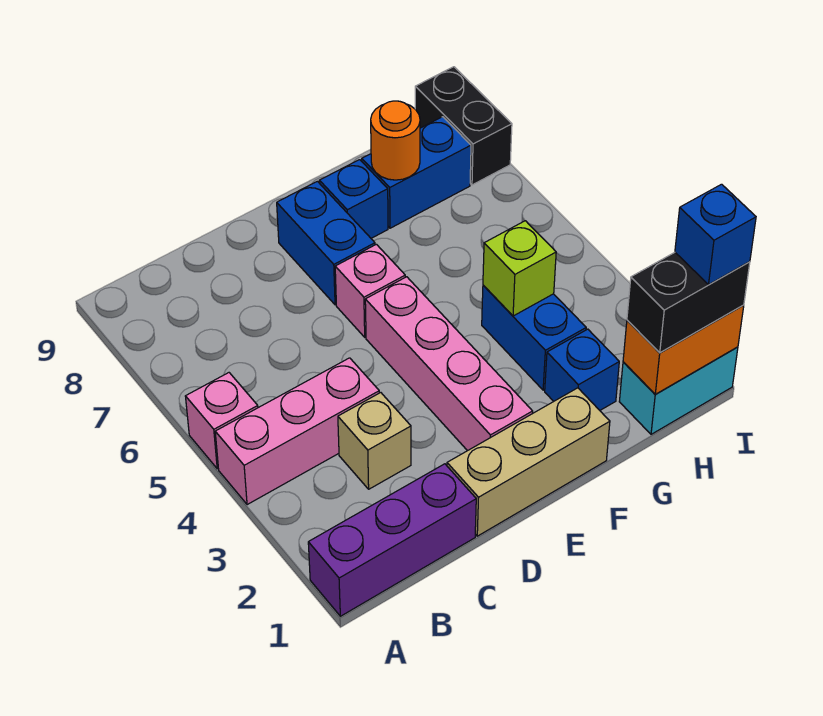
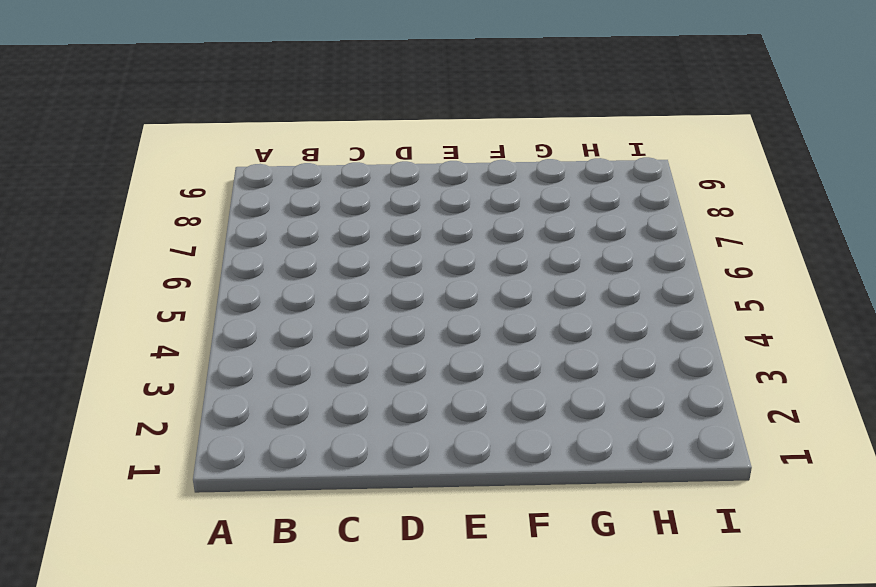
none -> purple brick A1:C1 level 1
none -> pink brick A4:C4 level 1
none -> pink brick A5 level 1

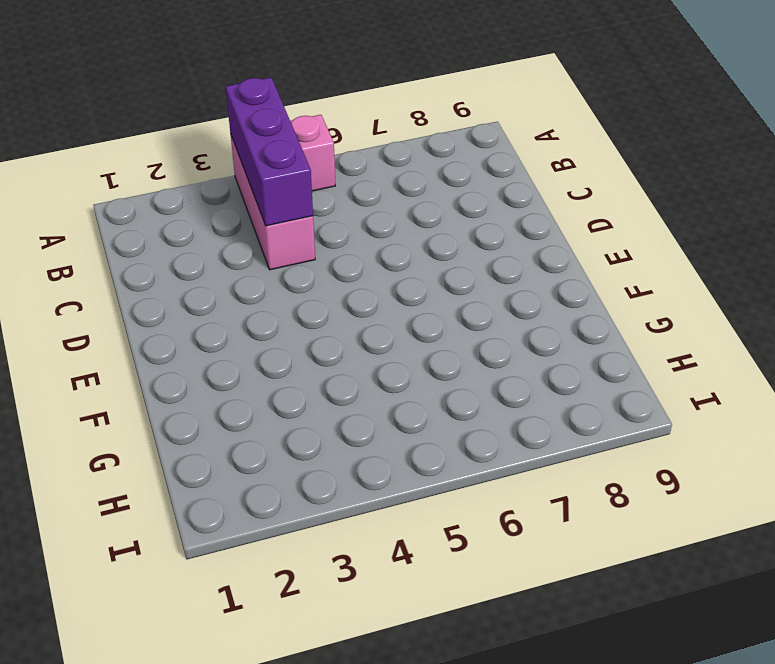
purple brick A4:C4 level 2 -> purple brick A1:C1 level 1
none -> tan brick C3 level 1
none -> tan brick D1:F1 level 1
none -> pink brick E2:E5 level 1

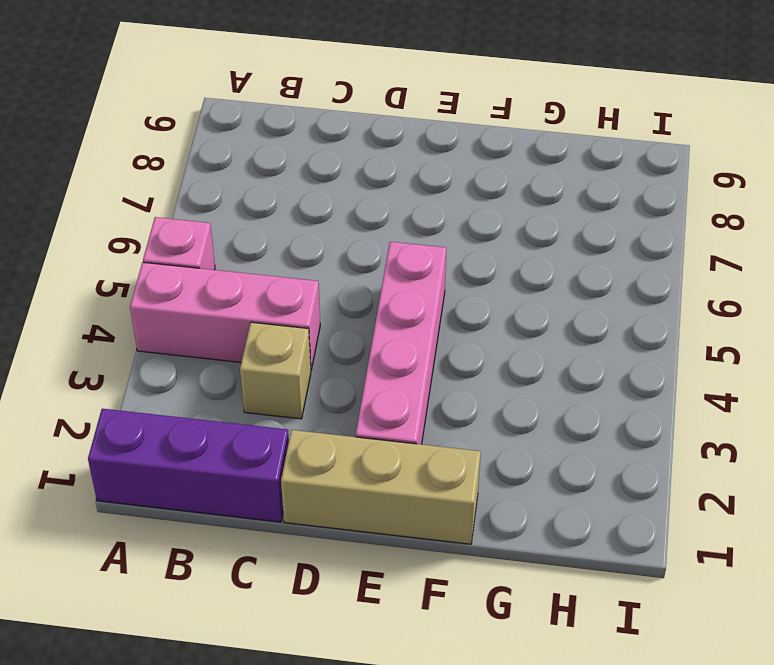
none -> pink brick E6 level 1
none -> blue brick E7:E8 level 1
none -> blue brick F8 level 1

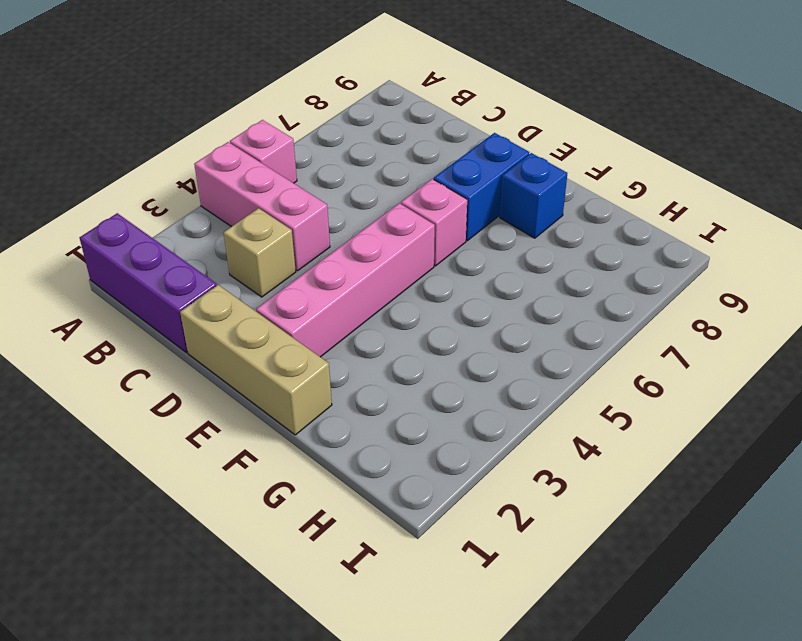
none -> blue brick G2 level 1
none -> blue brick G3:G4 level 1
none -> blue brick G8:H8 level 1

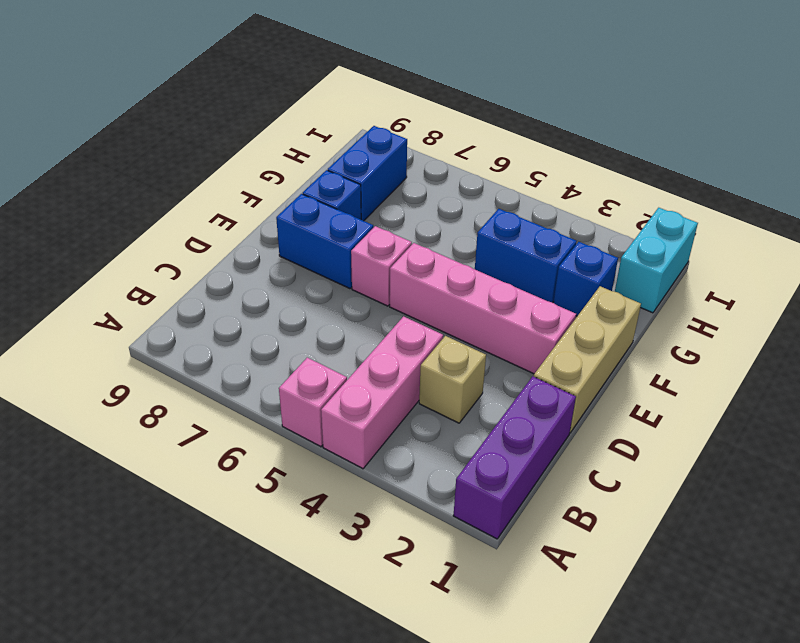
none -> black brick I8:I9 level 1
none -> lime brick G4 level 2
none -> orange round brick G8 level 2

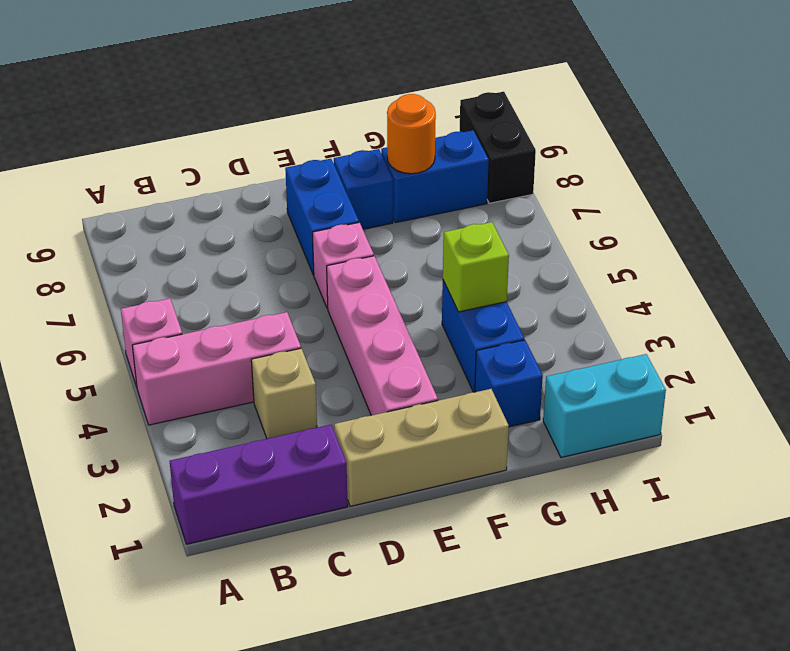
none -> orange brick H1:I1 level 2
none -> black brick H1:I1 level 3
none -> blue brick I1 level 4

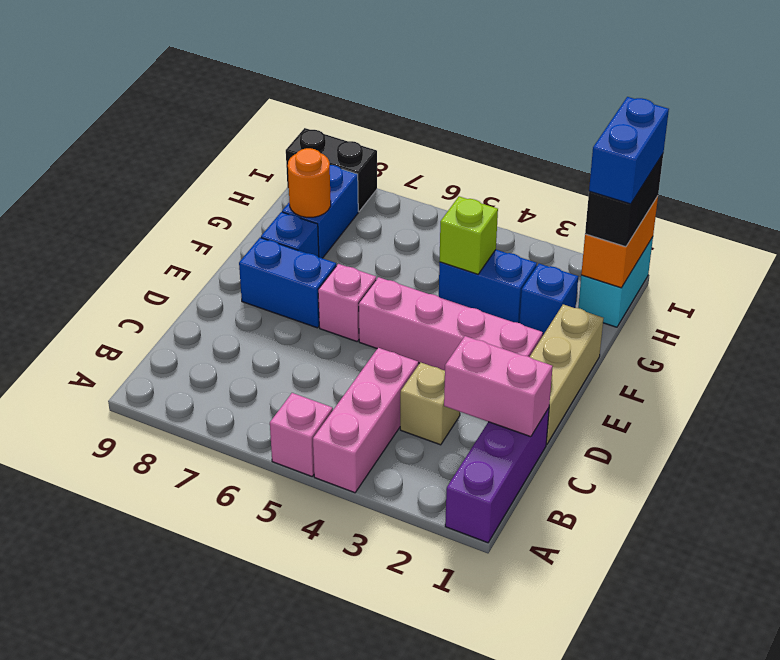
pink brick C1:C2 level 2 -> none
blue brick H1:I1 level 4 -> blue brick I1 level 4

